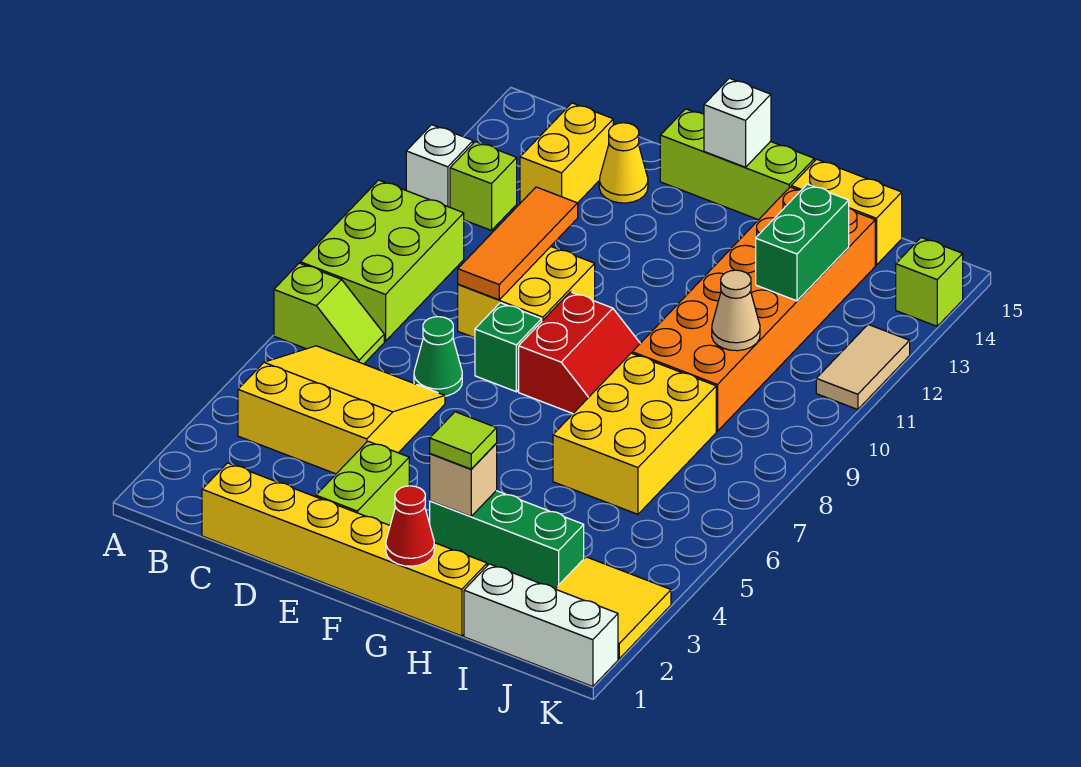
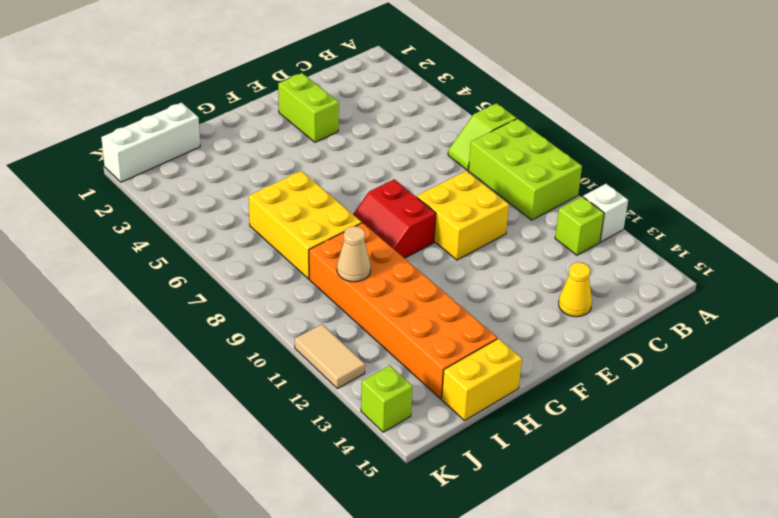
none -> yellow slope B4:D6 level 1 top 4
none -> yellow brick C1:H1 level 1
none -> yellow brick C13:C14 level 1

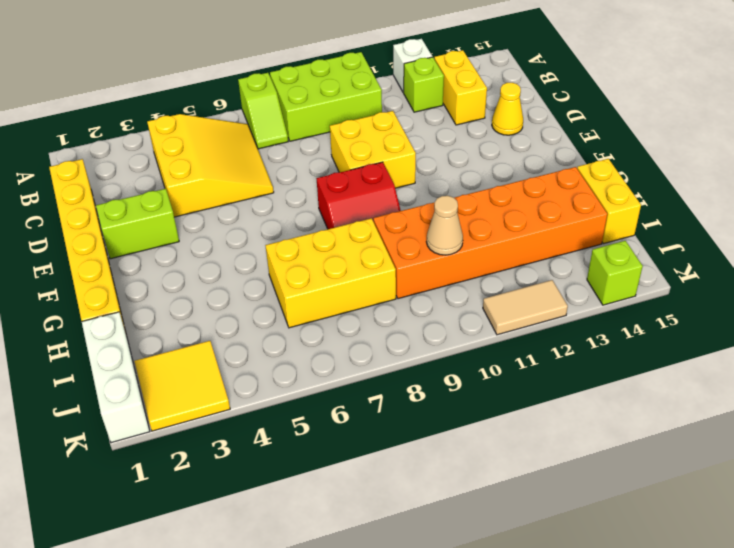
yellow brick B13:C13 level 1 -> yellow brick C13:C14 level 1
none -> green cone D7 level 1
none -> green brick E8 level 1
none -> lime brick E15:G15 level 1

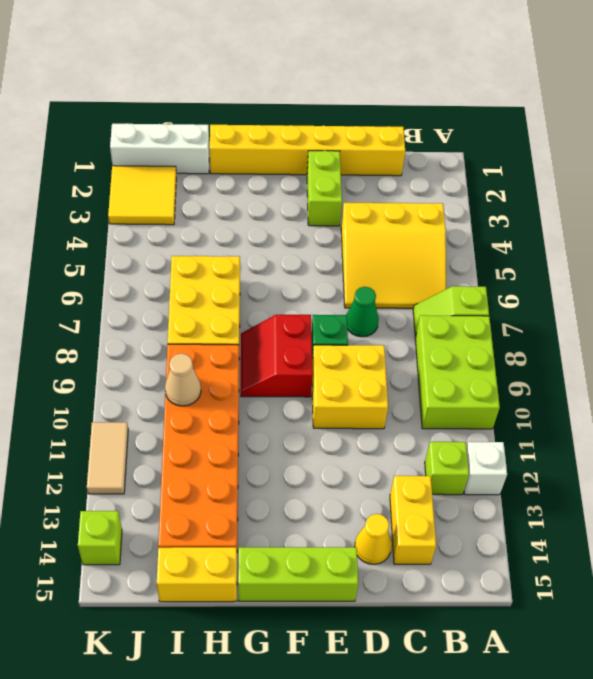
none -> green brick G3:I3 level 1
none -> orange tile D9:D11 level 2
none -> white brick F15 level 2

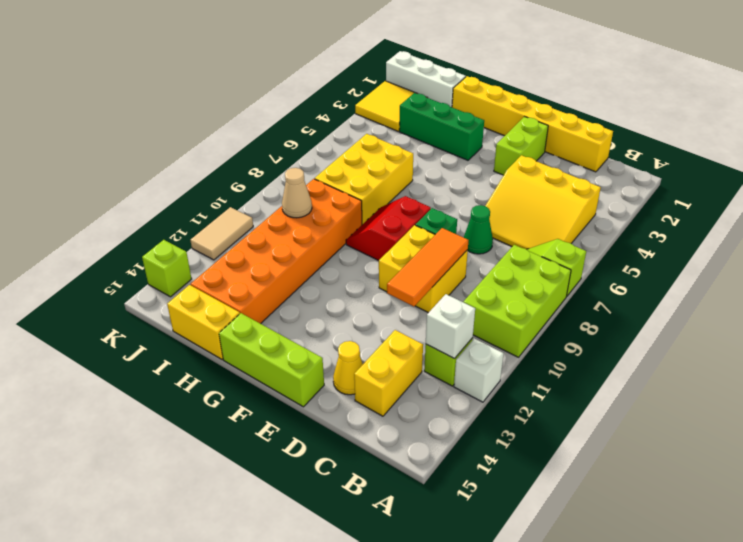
white brick B12 level 2 -> white brick F15 level 2
none -> red cone G1 level 2
none -> tan brick G3 level 2
none -> green brick I12:I13 level 2

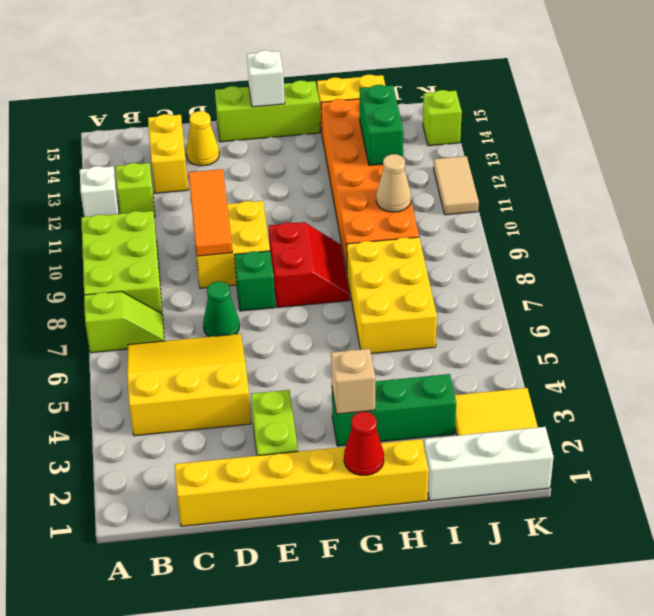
none -> lime tile G3 level 3

